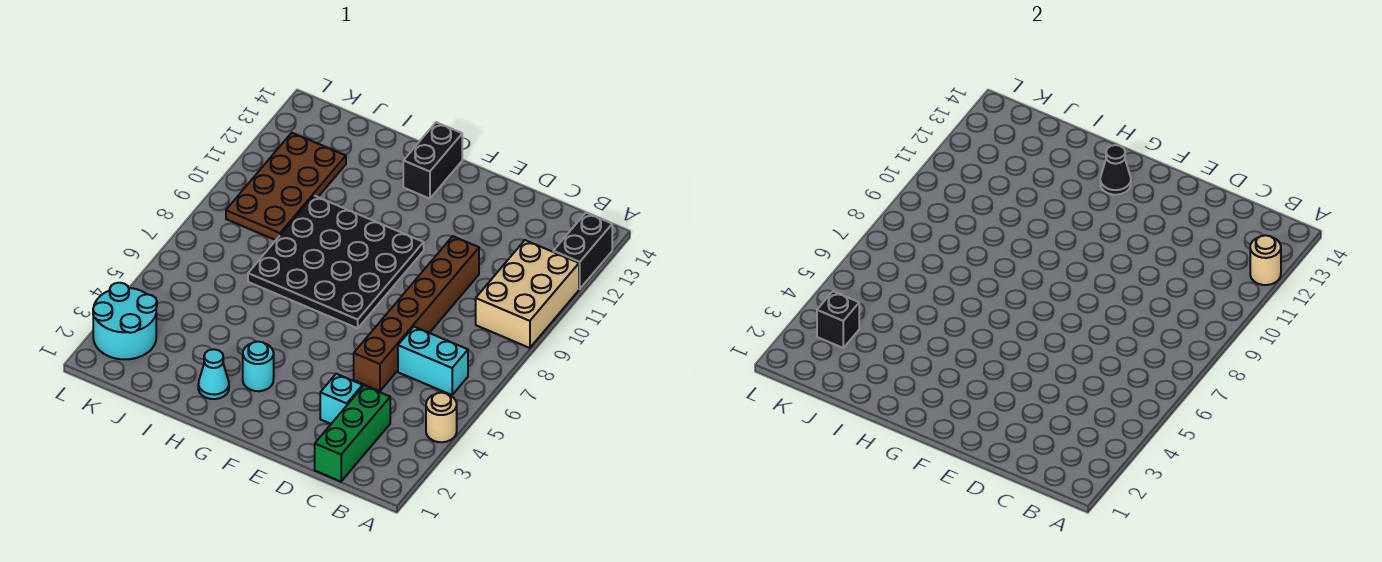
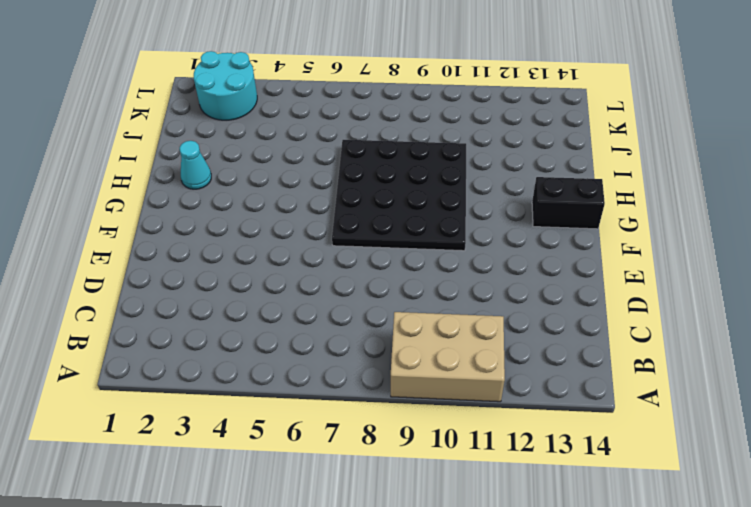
none -> tan round brick A4 level 1
none -> black brick A12:A13 level 1
none -> cyan brick B6:C6 level 1

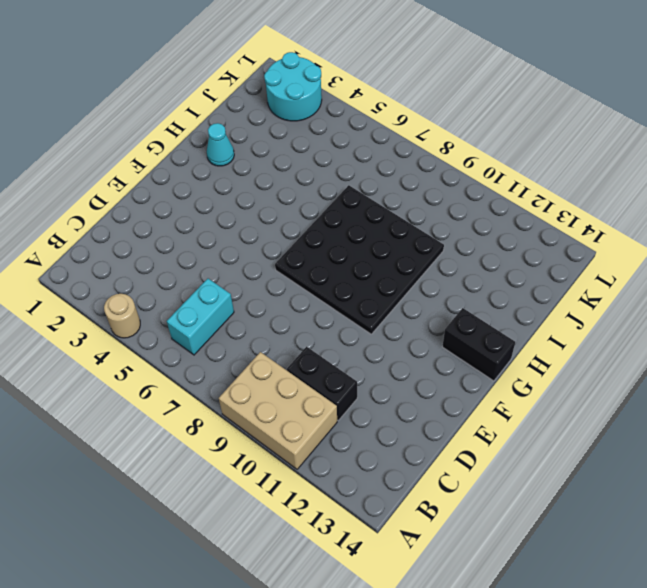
black brick C10:C11 level 1 -> black brick A12:A13 level 1
none -> green brick C1:C3 level 1
none -> cyan brick D3 level 1
none -> brown brick D5:D10 level 1

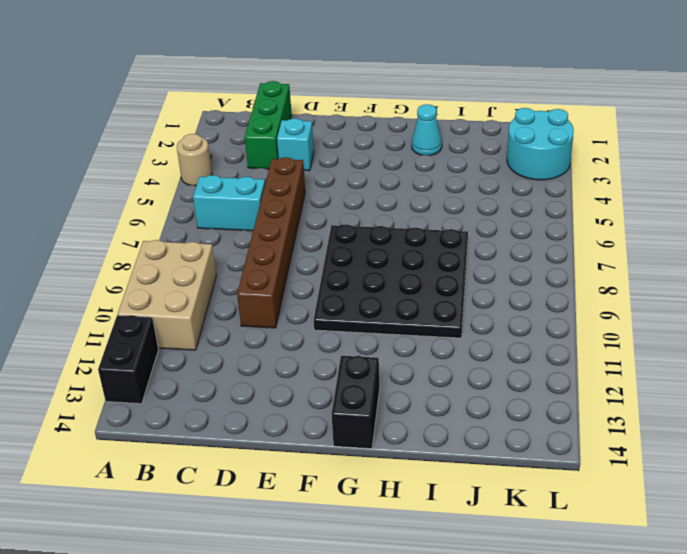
none -> cyan round brick G3 level 1
none -> brown plate J9:K12 level 1
none -> tan round brick A12 level 2

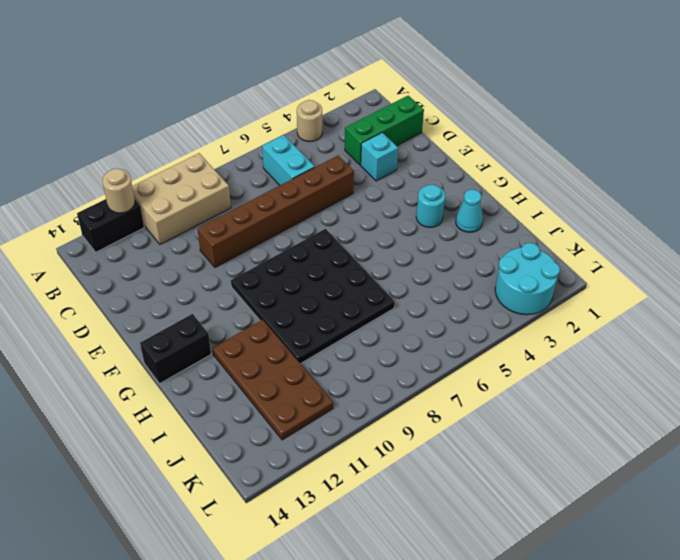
brown plate H11:K12 level 1 -> brown plate J9:K12 level 1
none -> black cone G13 level 2
none -> black brick K3 level 2

